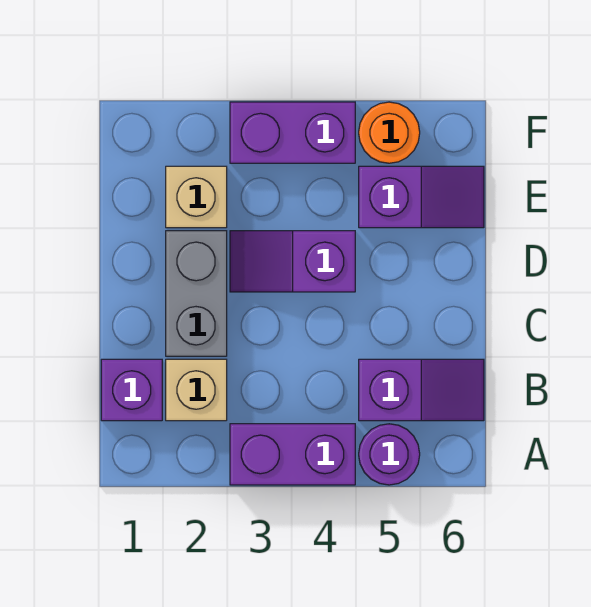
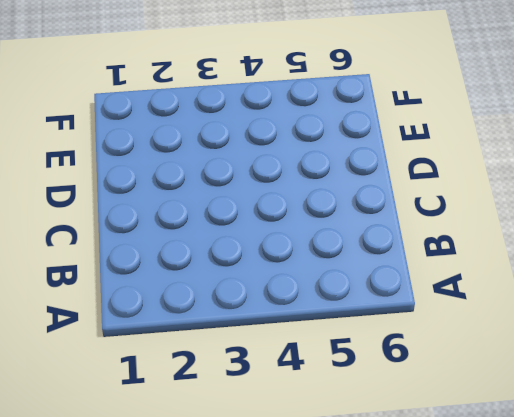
none -> purple brick A3:A4 level 1
none -> purple round brick A5 level 1

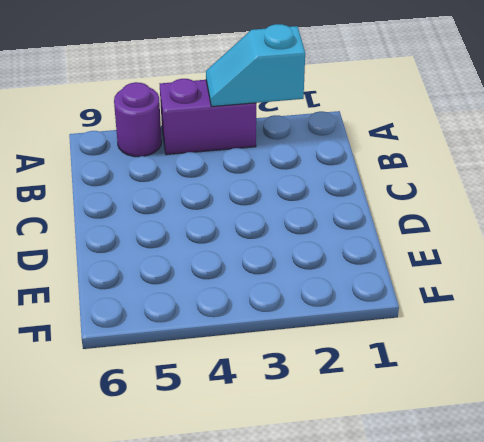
cyan slope A2:A3 level 2 top 2 -> none
none -> purple brick B1 level 1
none -> tan brick B2 level 1

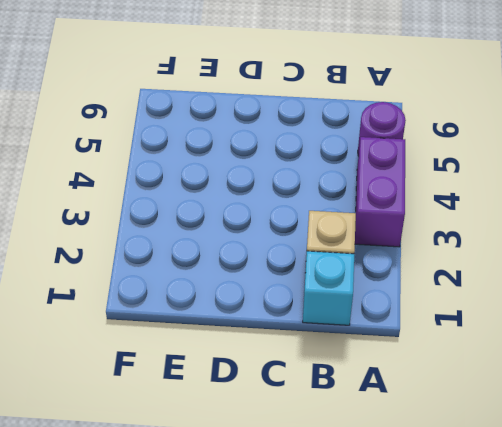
cyan brick B1 level 1 -> purple brick B1 level 1
none -> purple slope B5:B6 level 1 top 5
none -> grey brick C2:D2 level 1

